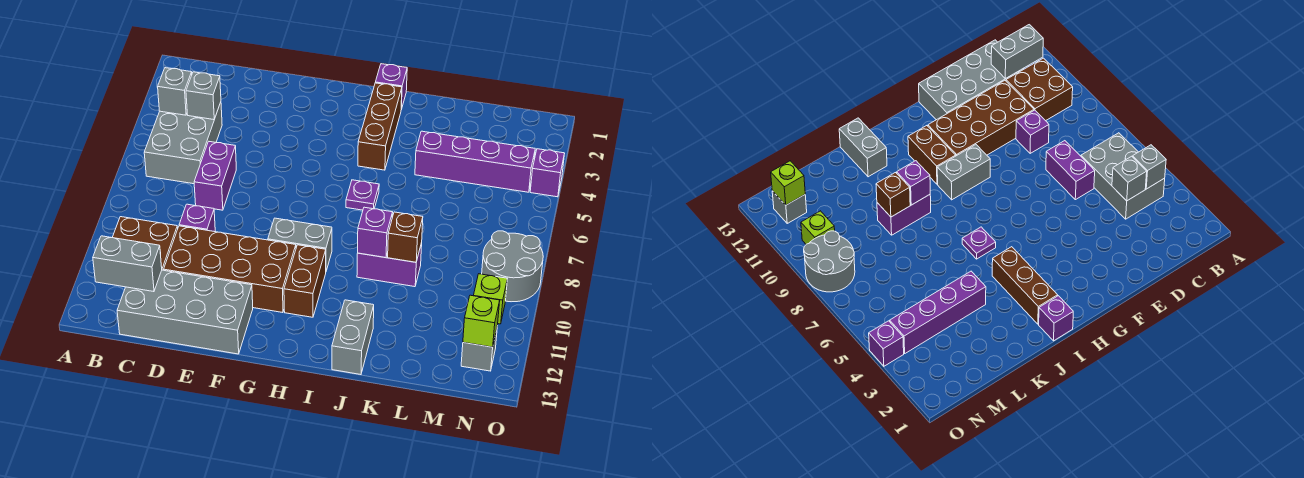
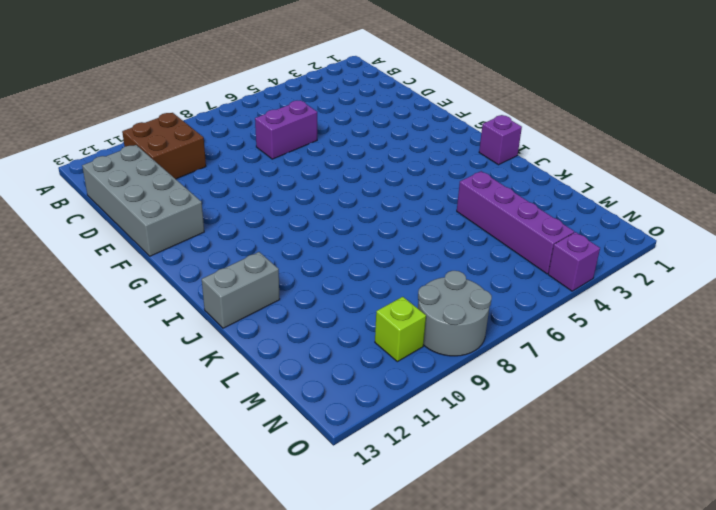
none -> grey brick B4:C6 level 1
none -> purple brick D9 level 1
none -> brown brick D10:G11 level 1

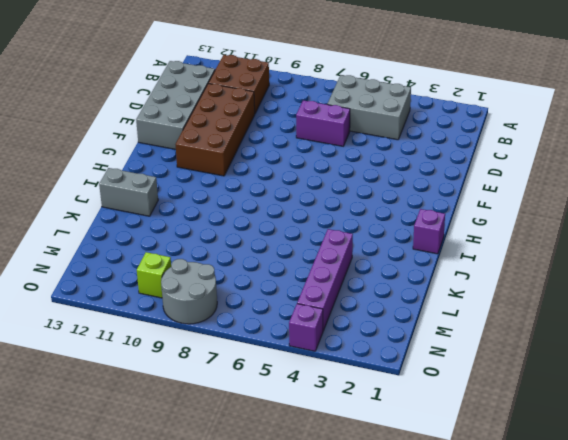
none -> purple brick D9 level 1
none -> grey brick G9:H9 level 1
none -> brown brick H10:H11 level 1

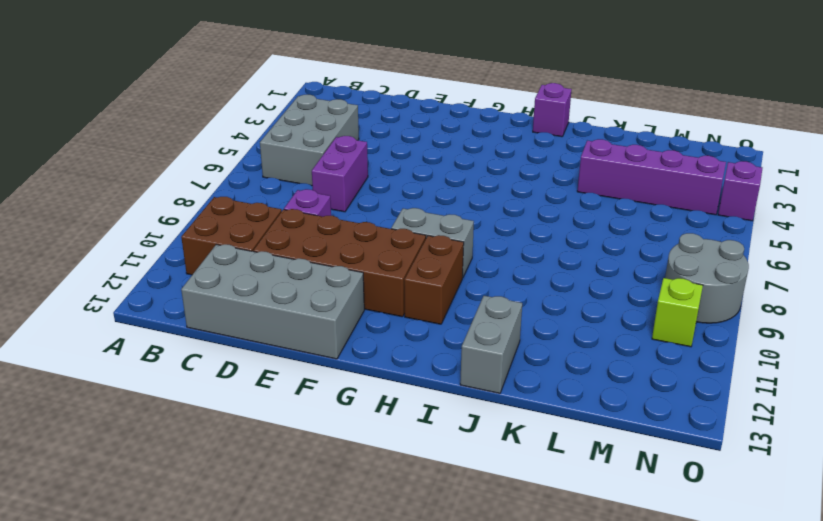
none -> brown brick I2:I4 level 1
none -> purple plate I6 level 1
none -> purple brick J9:K9 level 1

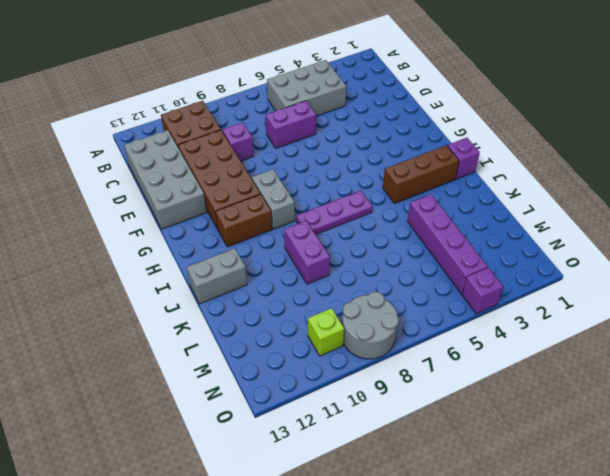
purple plate I6:I8 level 1 -> purple plate I6 level 1
none -> grey brick N12 level 1
none -> grey brick B4 level 2
none -> grey brick B12:C12 level 2

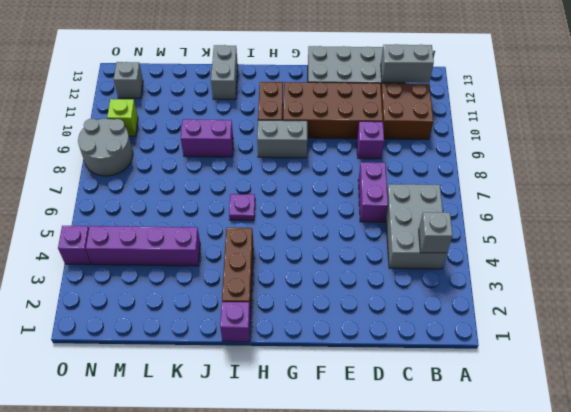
none -> grey brick C4 level 2
none -> purple brick J9 level 2
none -> brown brick K9 level 2

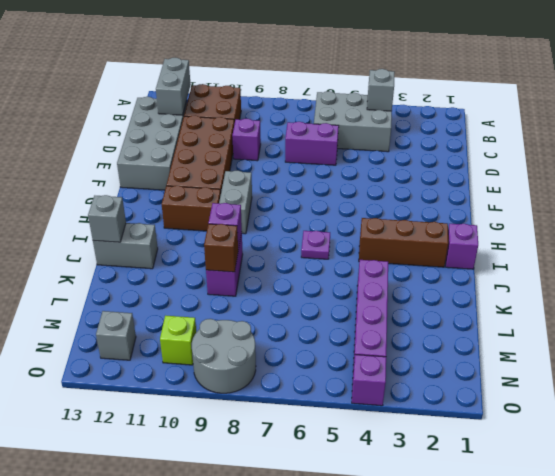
grey brick J13 level 2 -> grey brick C4 level 2
none -> lime brick N12 level 2

